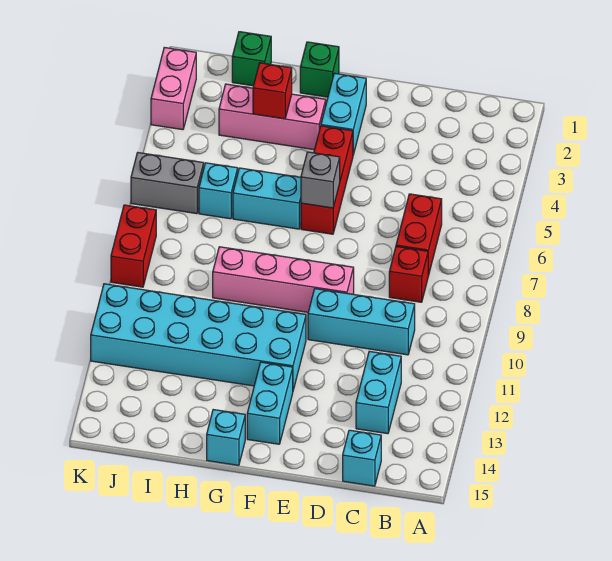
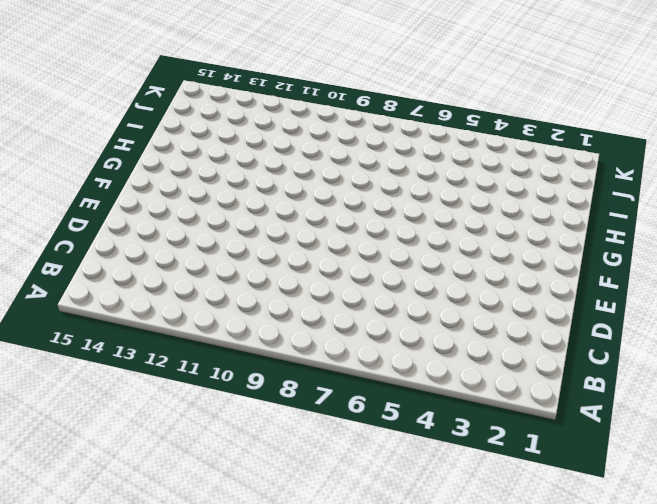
none -> red brick C6:C7 level 1
none -> red brick C8 level 1
none -> cyan brick C10:E10 level 1

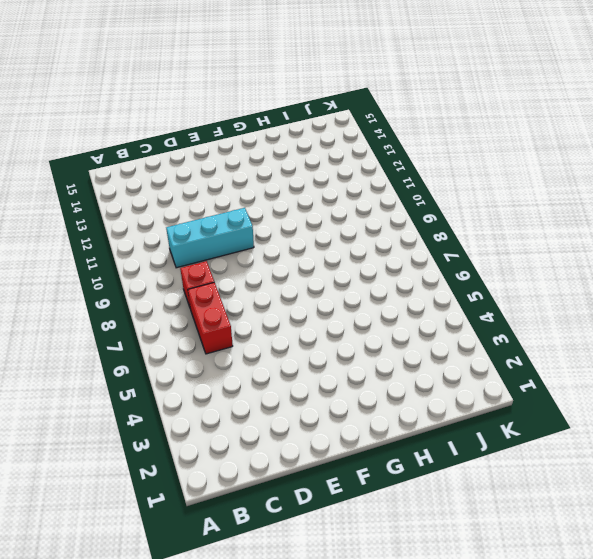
none -> cyan brick C12:C13 level 1
none -> cyan brick C15 level 1
none -> pink brick E9:H9 level 1

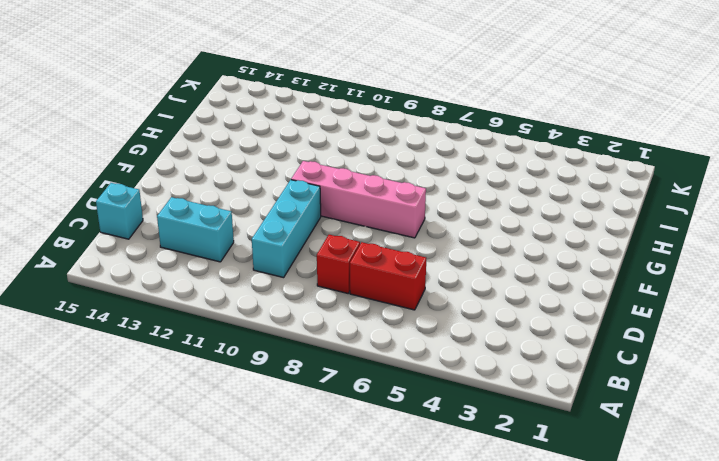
pink brick F7:F10 level 1 -> pink brick E9:H9 level 1
none -> cyan brick F2:F3 level 1
none -> red brick F4:F6 level 1
none -> cyan brick F11:K12 level 1

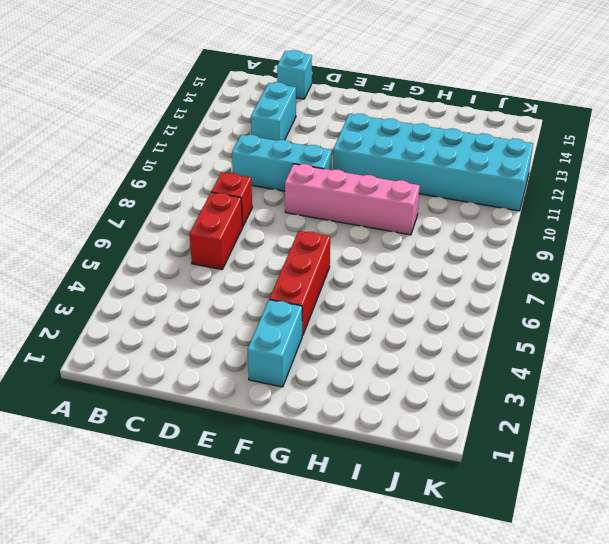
none -> cyan brick F13:F14 level 1
none -> green brick G1 level 1
none -> pink brick G3:I3 level 1

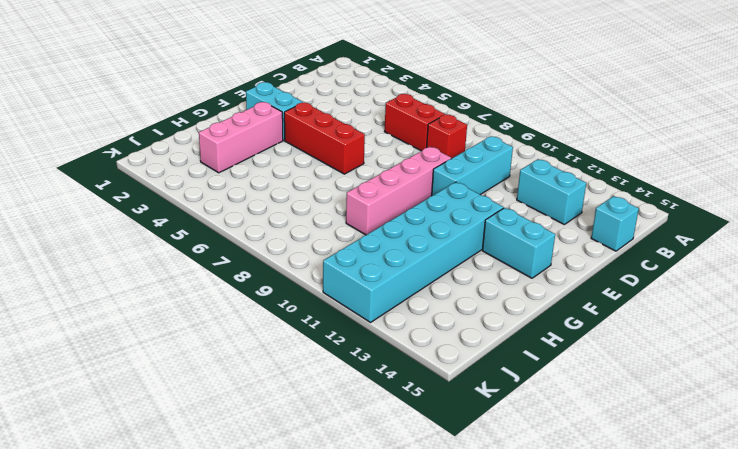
none -> green brick G1 level 1
none -> cyan brick G6:H6 level 1
none -> cyan brick G15 level 1

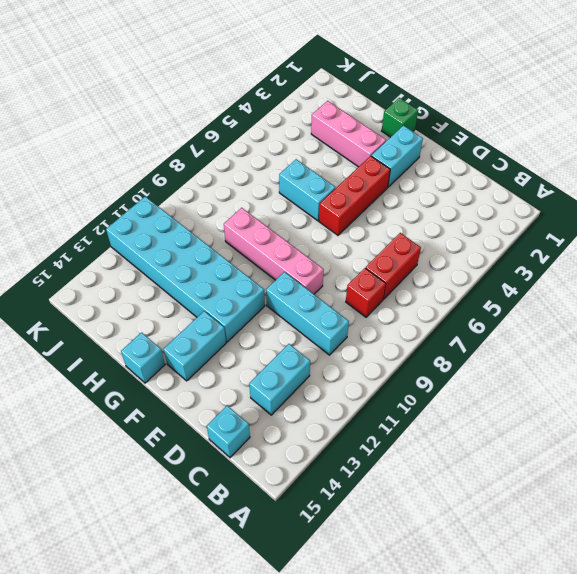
none -> green brick I1 level 1
none -> cyan brick I6 level 1
none -> grey brick J6:K6 level 1

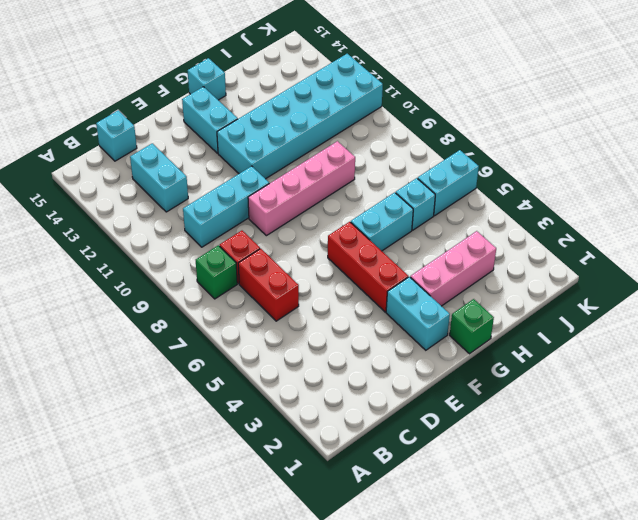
green brick B8 level 1 -> green brick I1 level 1
cyan brick J6:K6 level 1 -> grey brick J6:K6 level 1
none -> pink brick K2:K3 level 1
none -> red brick K8:K9 level 1
none -> grey brick F6 level 2

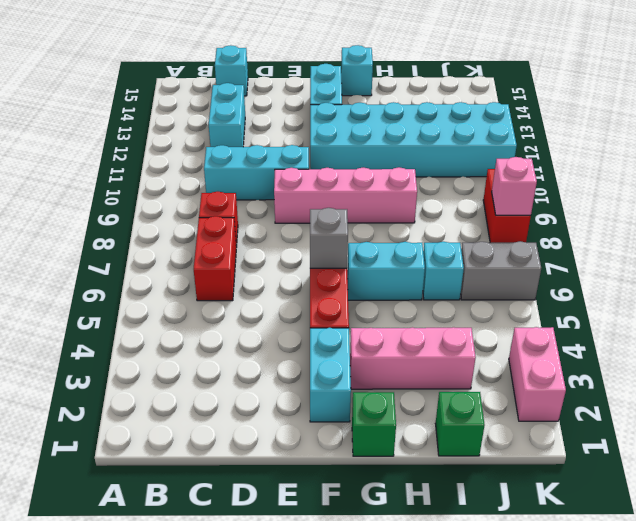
pink brick K8 level 2 -> none
none -> red brick H3 level 2

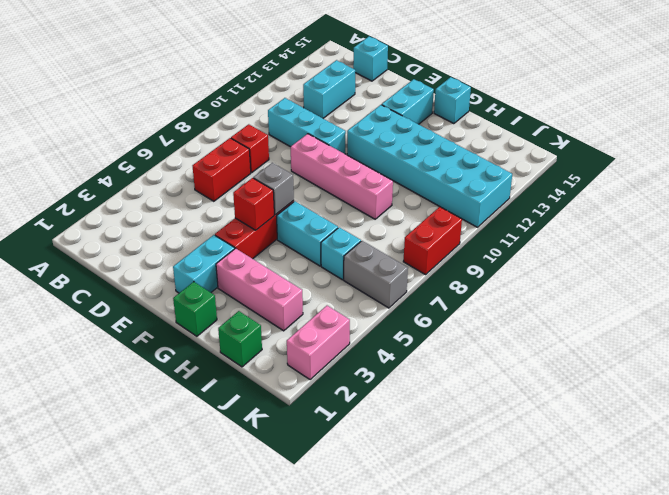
red brick F5 level 2 -> red brick H3 level 2

